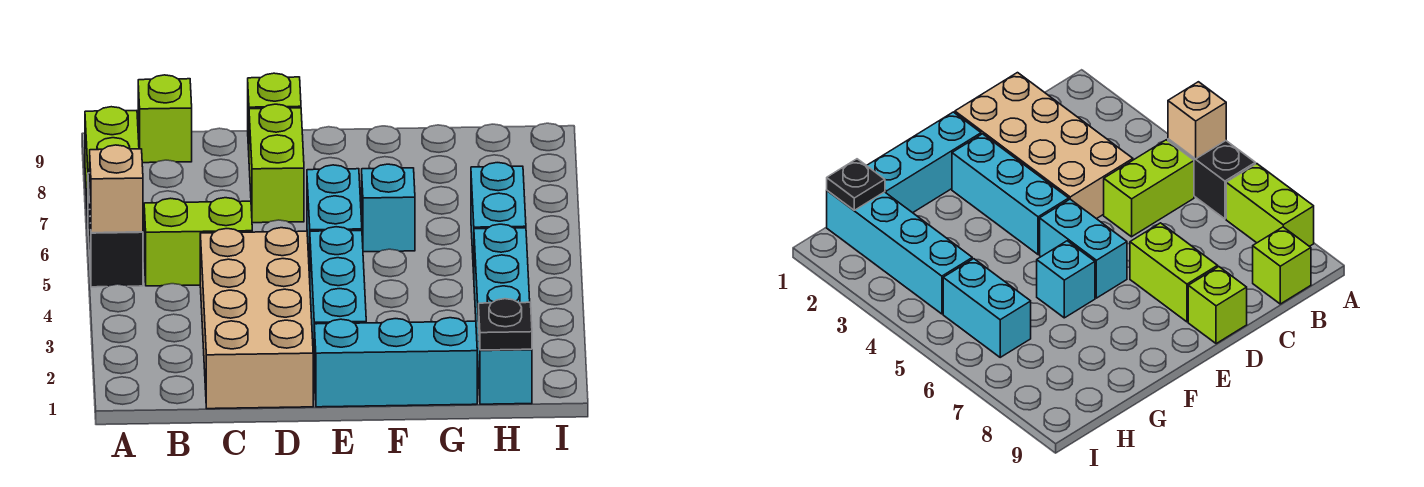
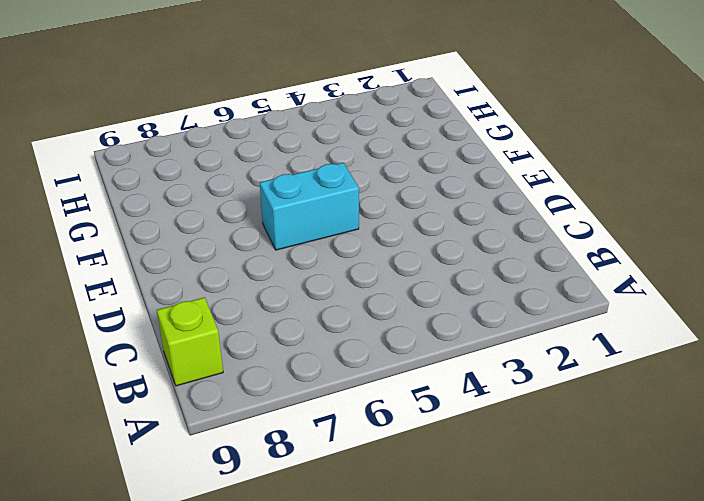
none -> black brick A5:A6 level 1
none -> lime brick A7:A8 level 1
none -> lime brick B5:C5 level 1

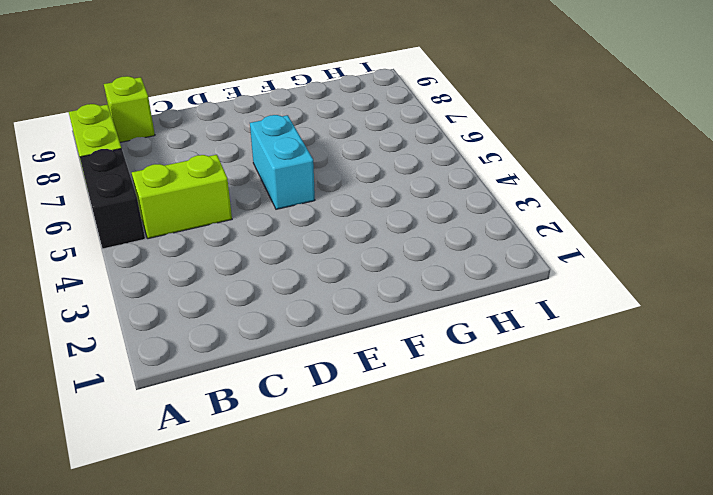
none -> tan brick C1:D4 level 1
none -> lime brick D7:D8 level 1
none -> lime brick D9 level 1

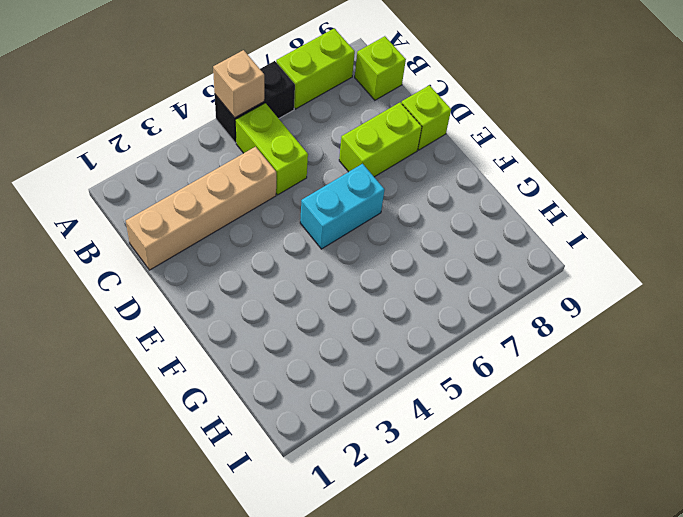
tan brick C1:C4 level 1 -> tan brick C1:D4 level 1
none -> cyan brick E1:G1 level 1
none -> cyan brick E2:E4 level 1
none -> cyan brick F6 level 1

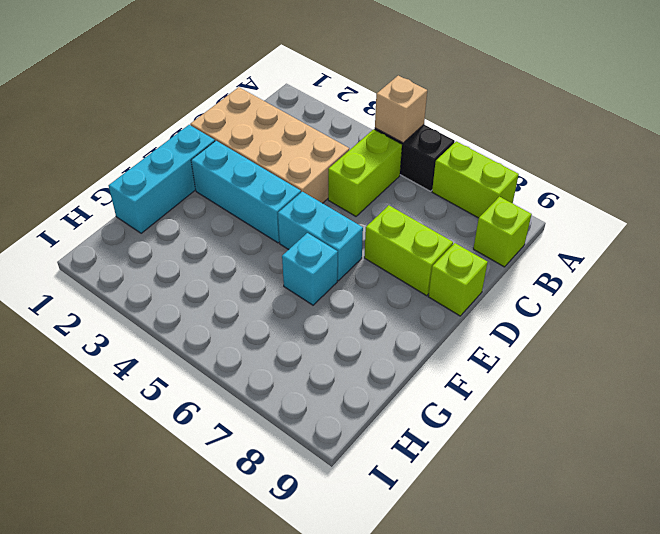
none -> cyan brick H1:H4 level 1
none -> cyan brick H5:H6 level 1
none -> black plate H1 level 2

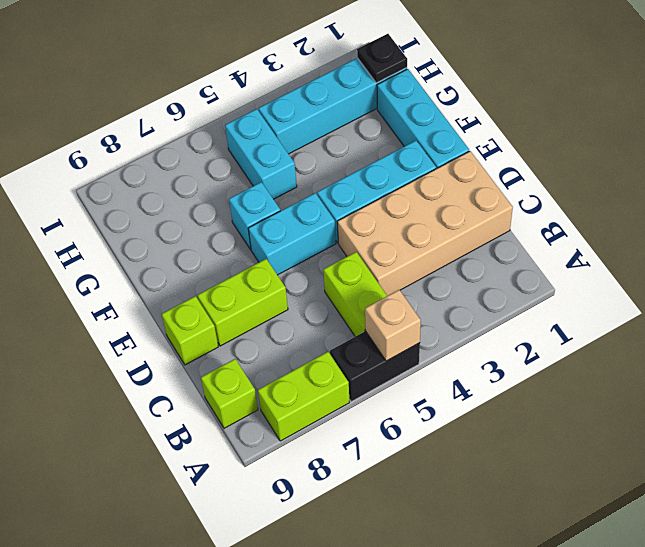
cyan brick G5:H5 level 1 -> cyan brick H5:H6 level 1

